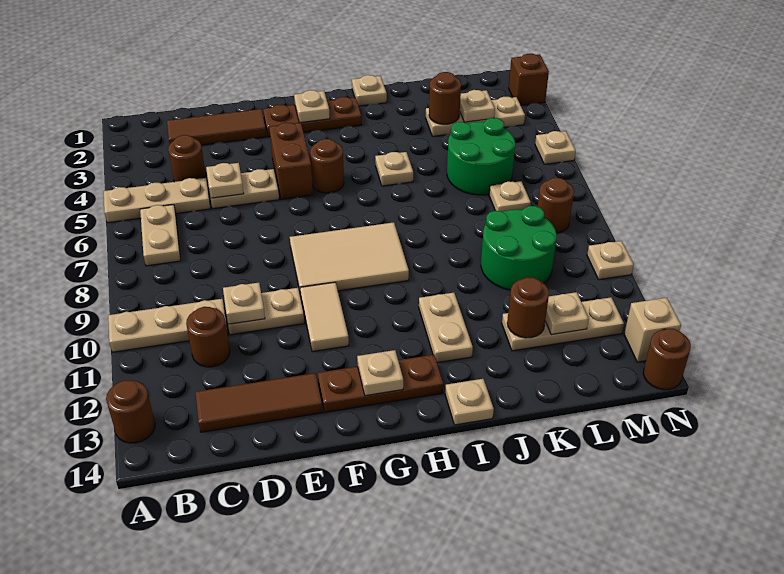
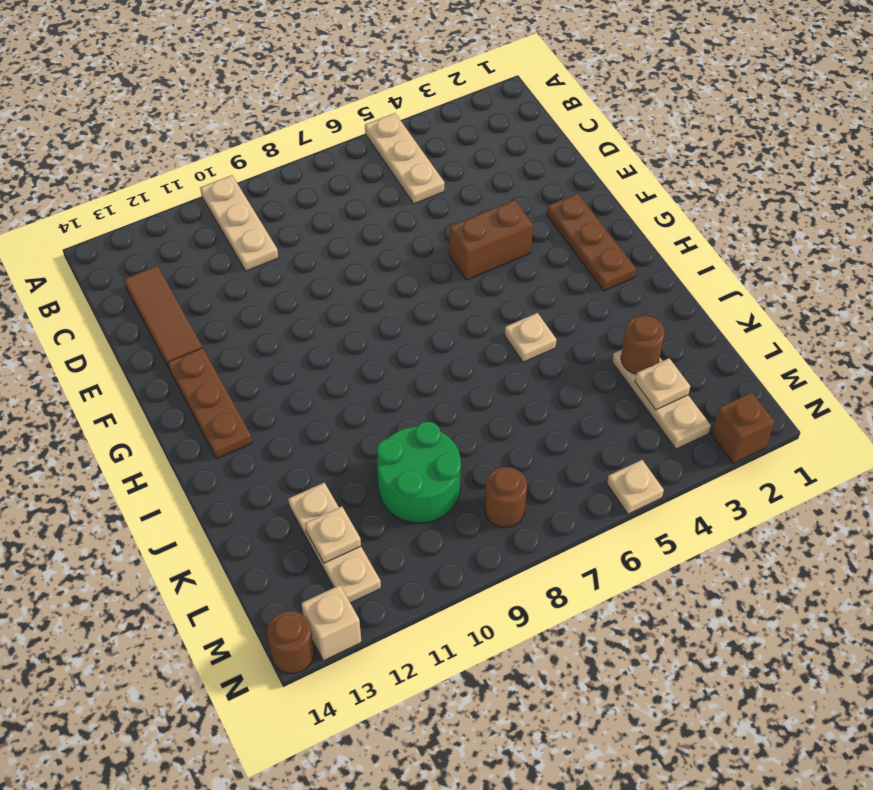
none -> brown round brick A13 level 1
none -> tan plate B6:B7 level 1
none -> brown tile C2:E2 level 1
none -> brown round brick C4 level 1

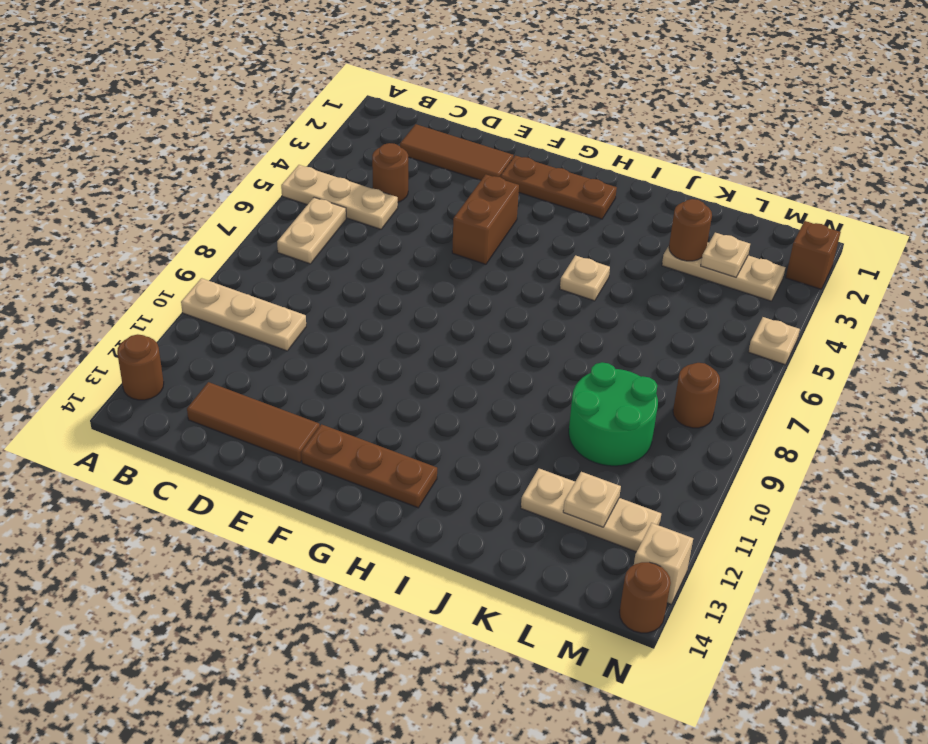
none -> brown round brick C11 level 1
none -> tan plate D5:E5 level 1
none -> tan plate D10:E10 level 1
none -> tan tile F8:H9 level 1

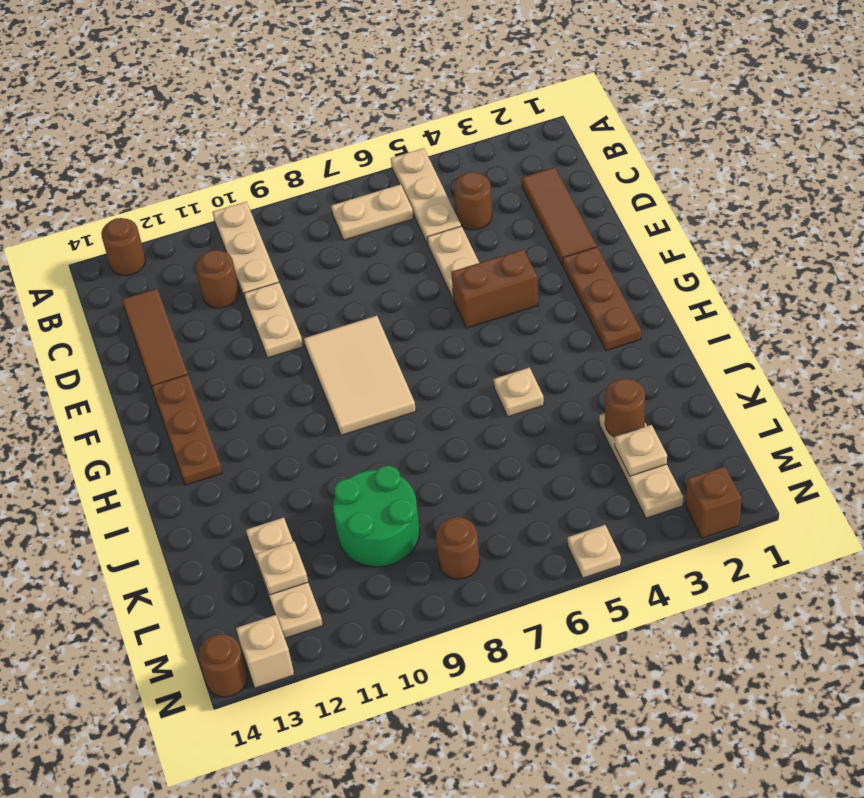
none -> tan tile F10:F11 level 1
none -> brown round brick G5 level 1
none -> tan plate I1 level 1
none -> tan plate I11:I12 level 1

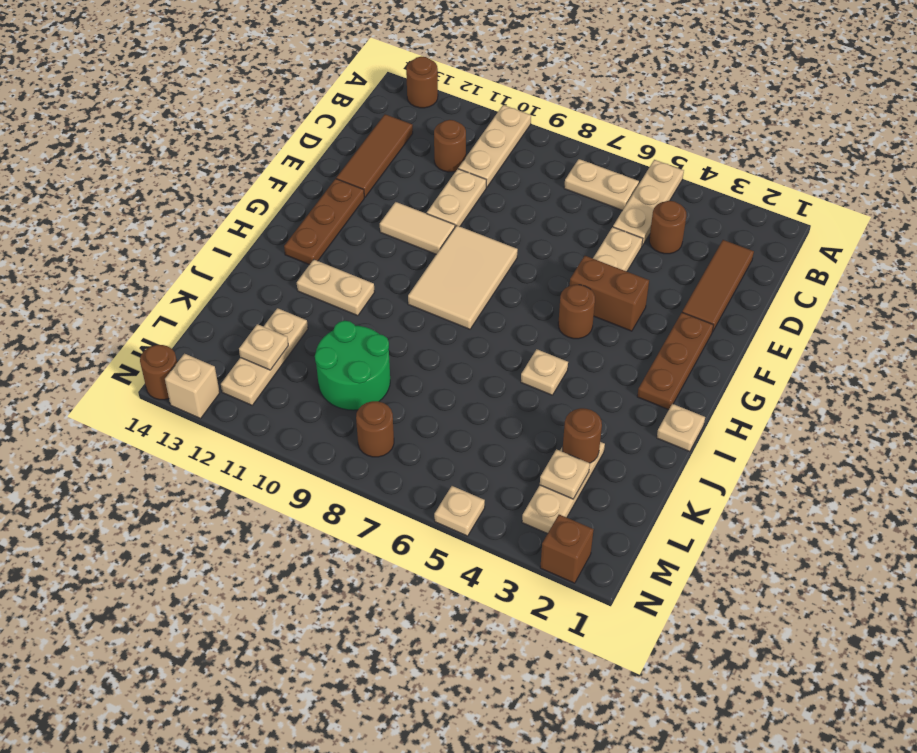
none -> tan plate I14 level 1
none -> green round brick K5:L6 level 1
none -> tan plate L7 level 1
none -> tan plate N10 level 1

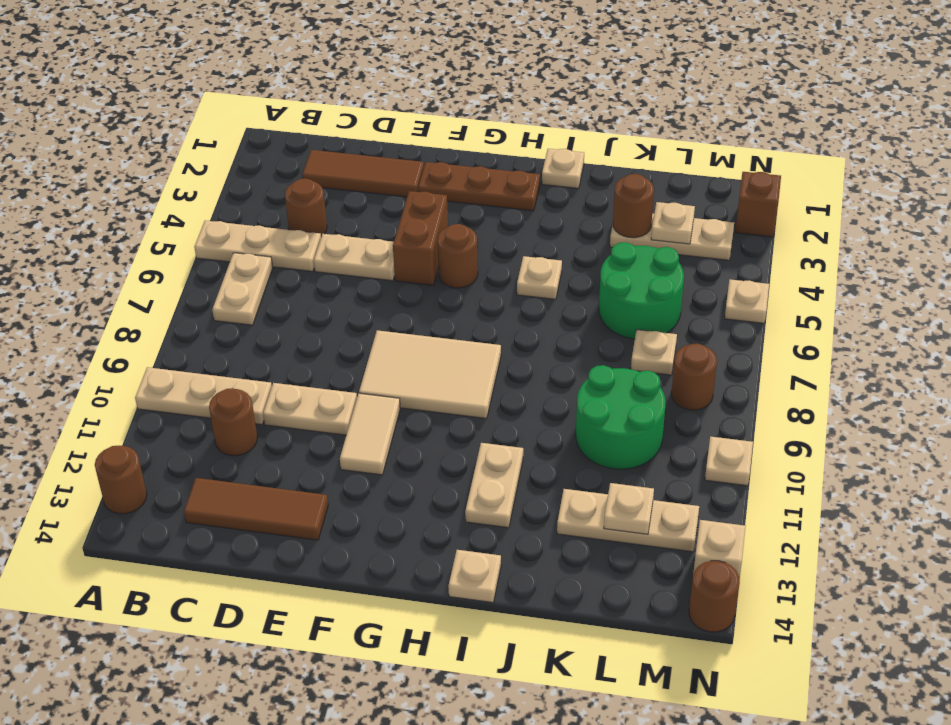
none -> brown plate F13:H13 level 1
none -> tan plate D5 level 2
none -> tan plate D10 level 2
none -> tan plate G2 level 2

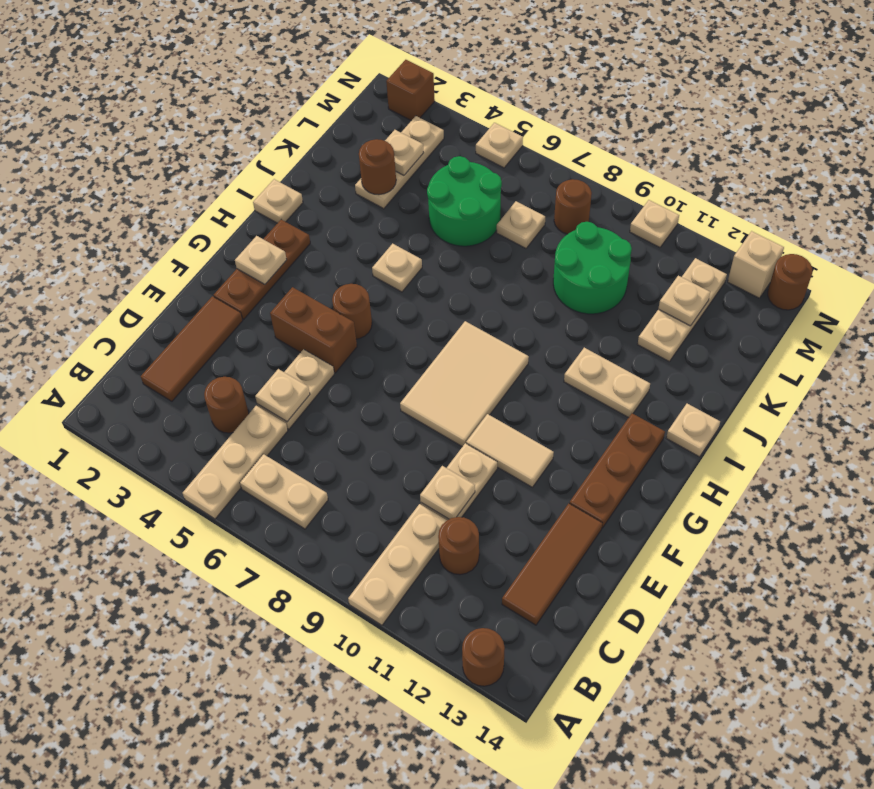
none -> tan plate G13 level 2
none -> brown round brick K12 level 2

